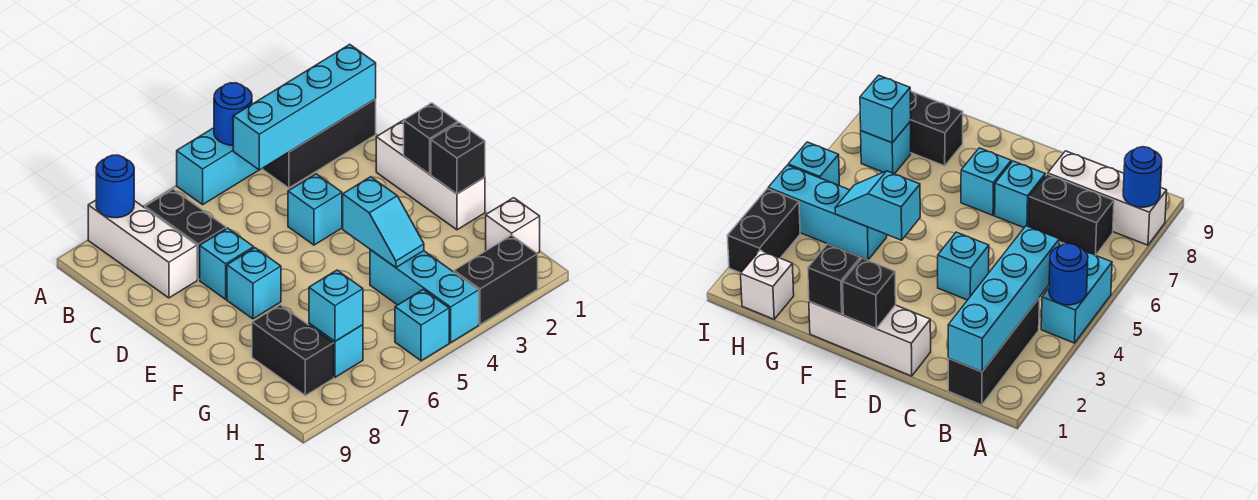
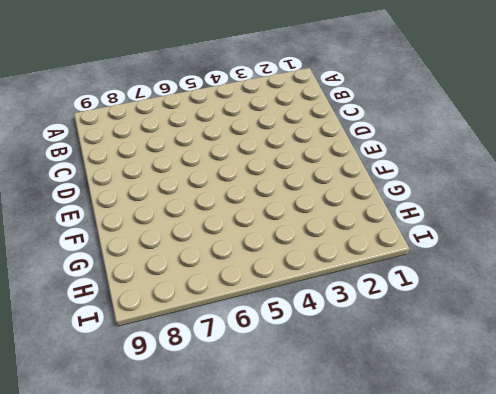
none -> cyan brick A4:A5 level 1
none -> white brick A8:C8 level 1
none -> black brick B1:B3 level 1

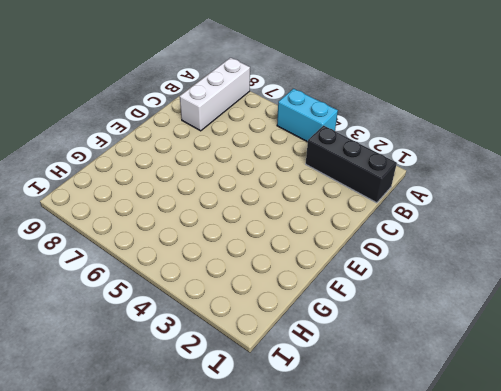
none -> black brick B7:C7 level 1
none -> white brick D1:F1 level 1
none -> cyan brick D4 level 1

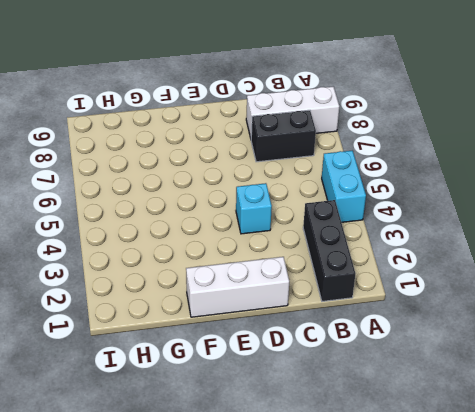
none -> cyan brick D7 level 1
none -> cyan brick E7 level 1
none -> cyan brick G4:I4 level 1

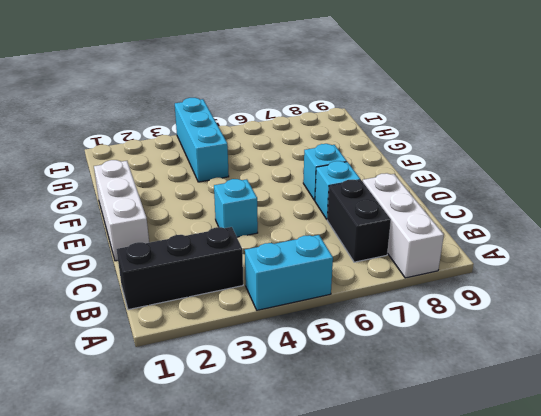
none -> black brick G8:H8 level 1
none -> white brick H1 level 1
none -> cyan brick H7 level 1

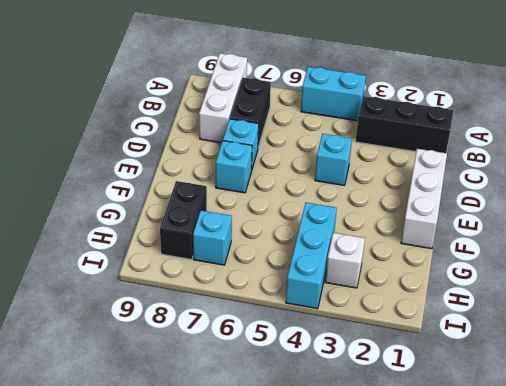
white brick H3 level 1 -> white brick H1 level 1
none -> black brick I2:I3 level 1
none -> cyan brick I5 level 1
none -> blue round brick A4 level 2

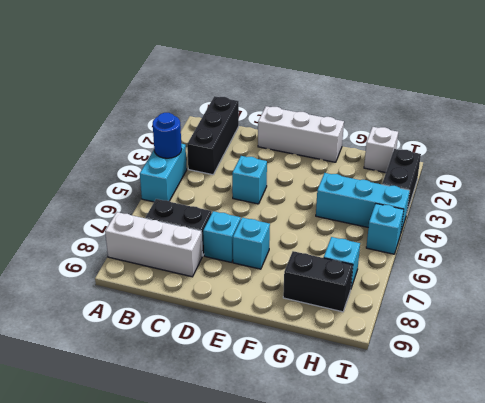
none -> blue round brick A8 level 2
none -> cyan brick B1:B4 level 2
none -> black brick E1 level 2

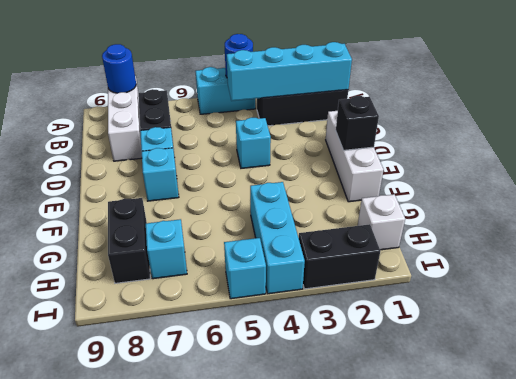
none -> black brick F1 level 2
none -> cyan slope F4:G4 level 2 top F
none -> cyan brick H7 level 2

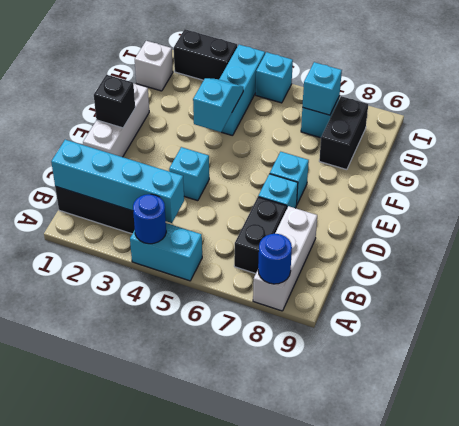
none -> black brick F1 level 2

